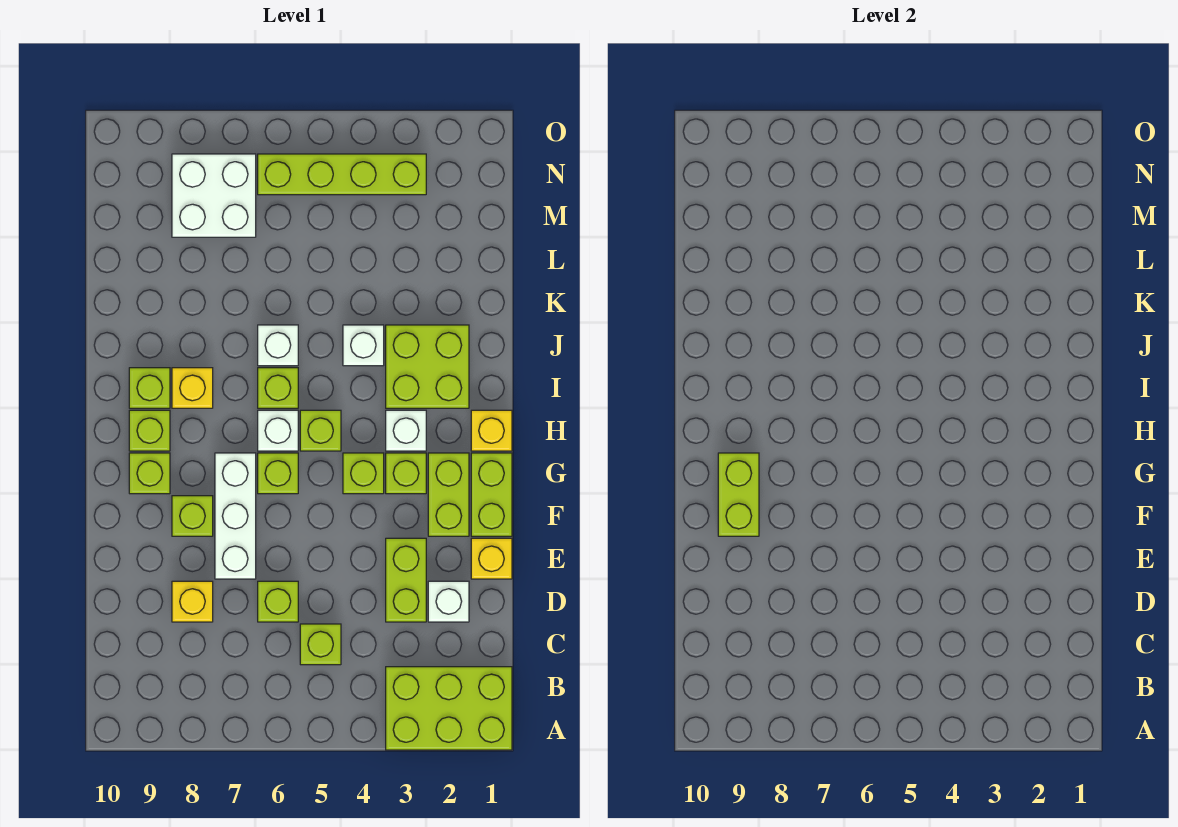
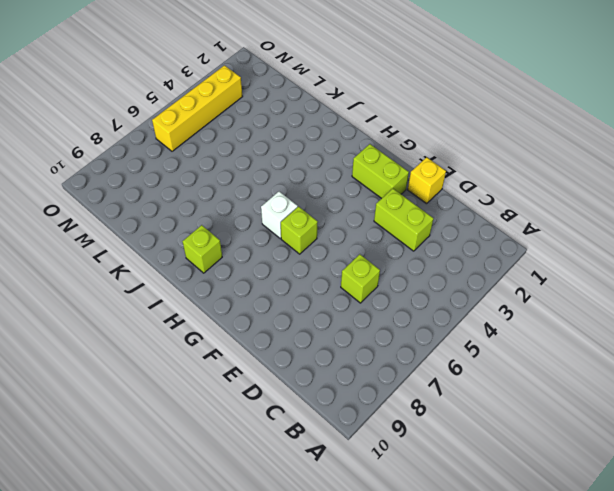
yellow brick N3:N6 level 1 -> lime brick N3:N6 level 1
none -> lime brick A1:B3 level 1
none -> lime brick C5 level 1
none -> white brick D2 level 1

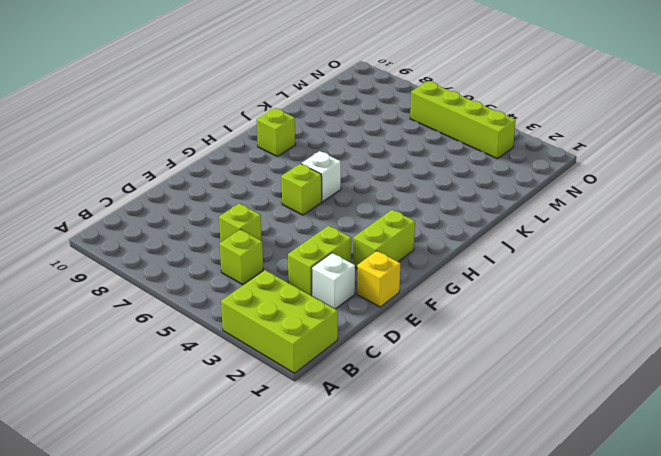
none -> yellow brick D8 level 1
none -> white brick E7:G7 level 1
none -> lime brick F1:G1 level 1

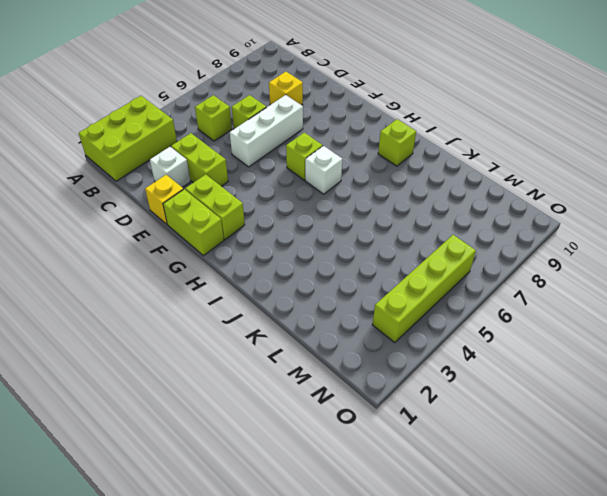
white brick E5:E7 level 1 -> white brick E7:G7 level 1
none -> lime brick F8 level 1
none -> lime brick G3 level 1
none -> lime brick G4 level 1

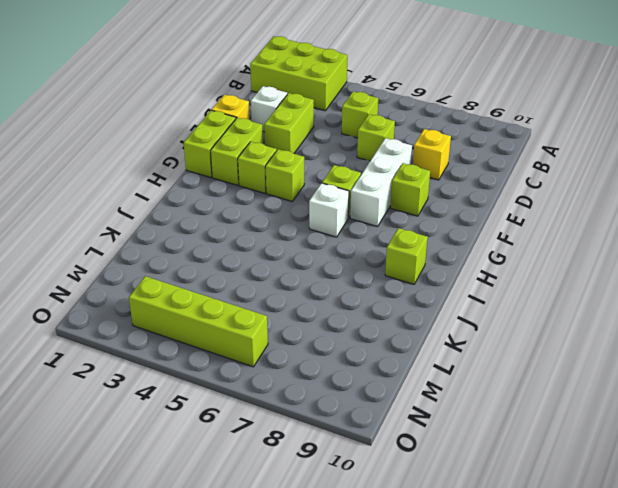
none -> lime brick G9 level 1
none -> yellow brick H1 level 1
none -> white brick H3 level 1

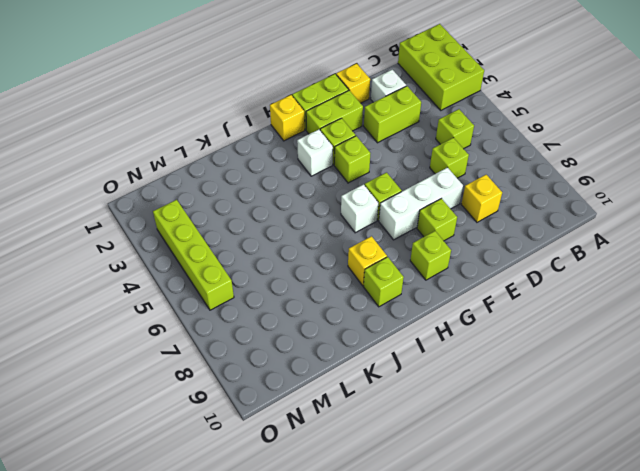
none -> lime brick H5 level 1
none -> lime brick H9 level 1
none -> lime brick I2:J3 level 1

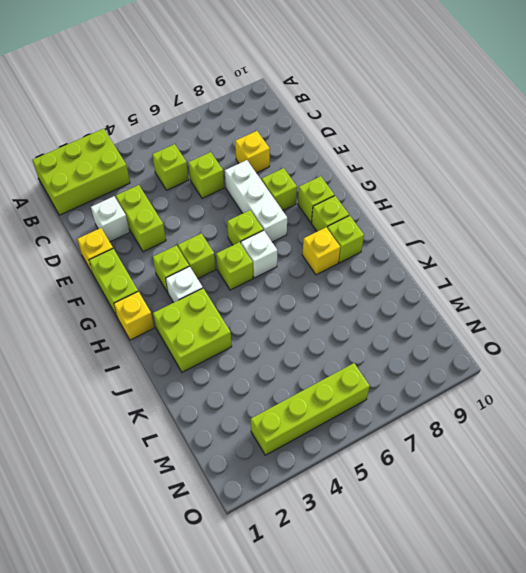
none -> lime brick F2:G2 level 1
none -> lime brick I6 level 1
none -> white brick J4 level 1

